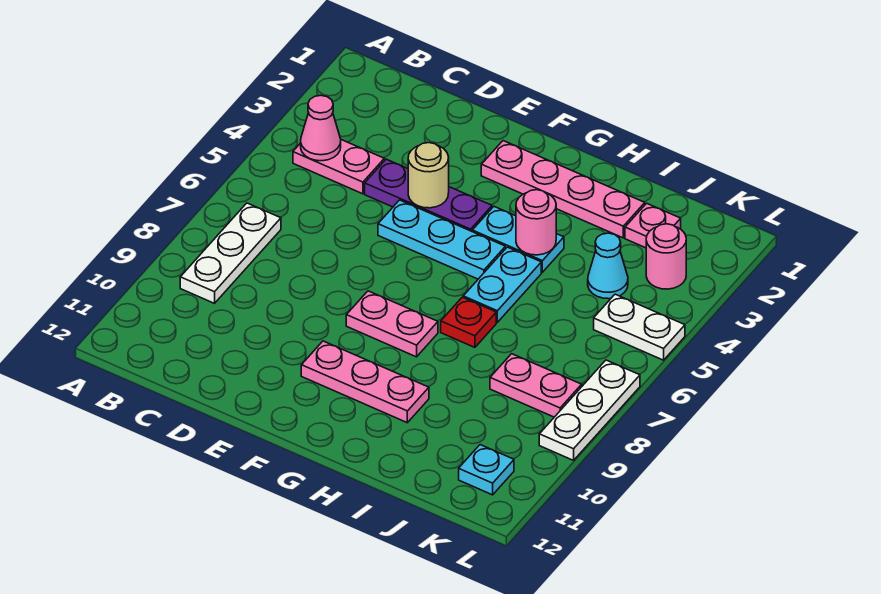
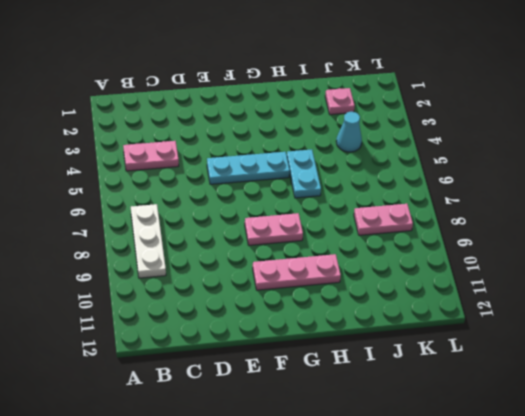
none -> purple plate D4:F4 level 1
none -> pink plate F2:I2 level 1
none -> cyan plate G4:H4 level 1

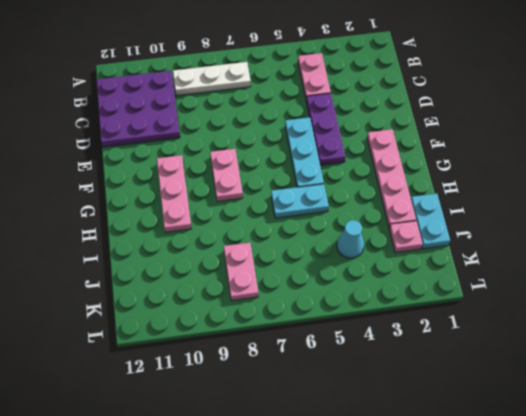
purple plate B10:D12 level 1 -> none
cyan plate I1:J1 level 1 -> cyan plate G4:H4 level 1
none -> red plate H7 level 1
none -> pink round brick K3 level 1
none -> white plate K5:L5 level 1

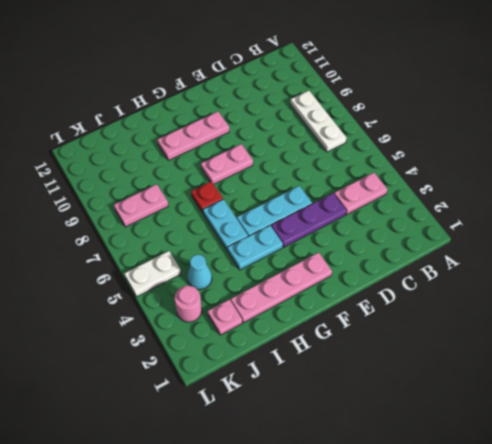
none -> cyan plate K11 level 1
none -> white plate L7:L9 level 1
none -> pink cone B4 level 2

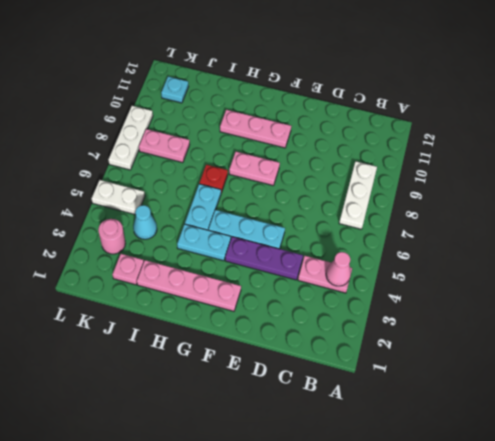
none -> tan round brick E4 level 2
none -> pink round brick H4 level 2

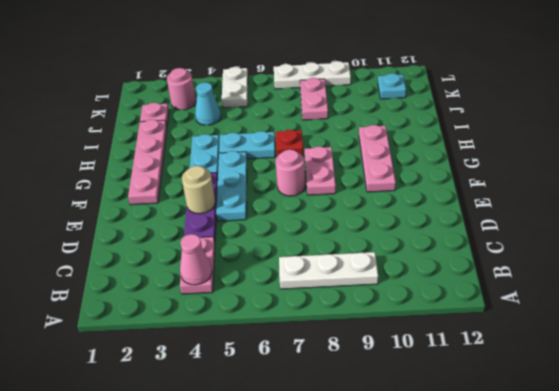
pink round brick F7 level 1 -> pink round brick H4 level 2

